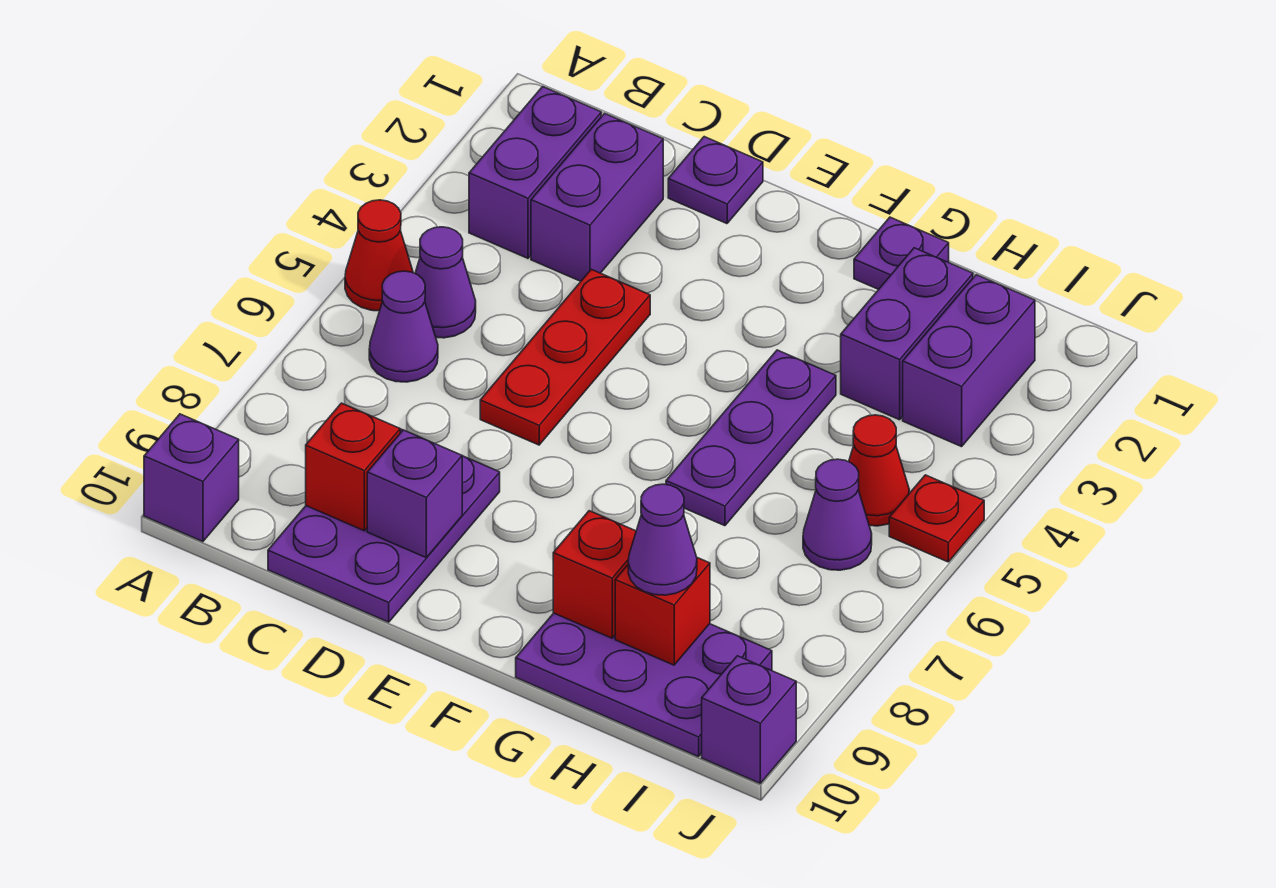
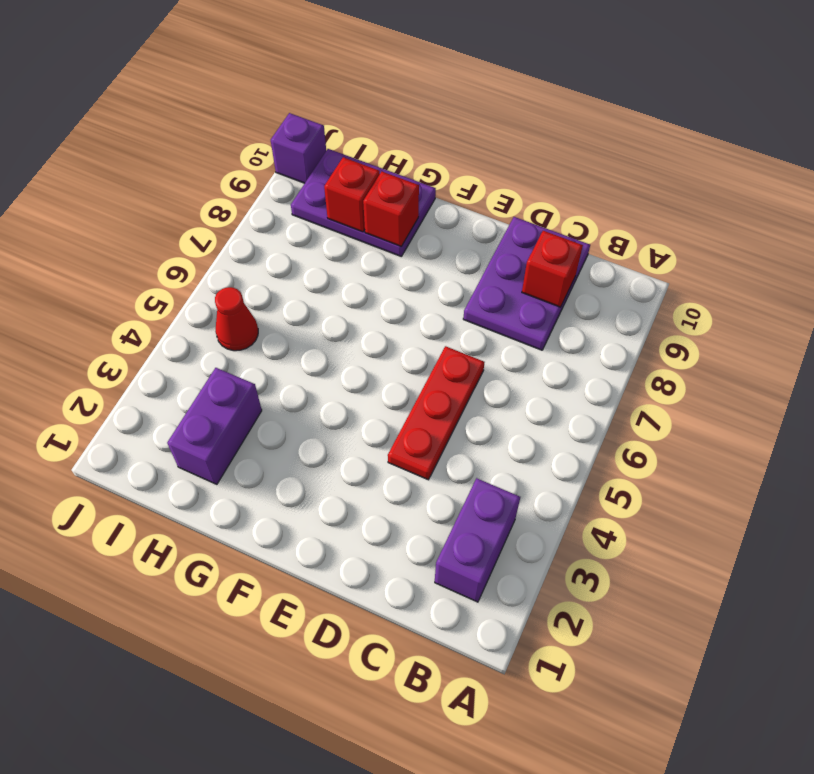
none -> red cone A5 level 1
none -> purple brick A10 level 1
none -> purple cone B5 level 1

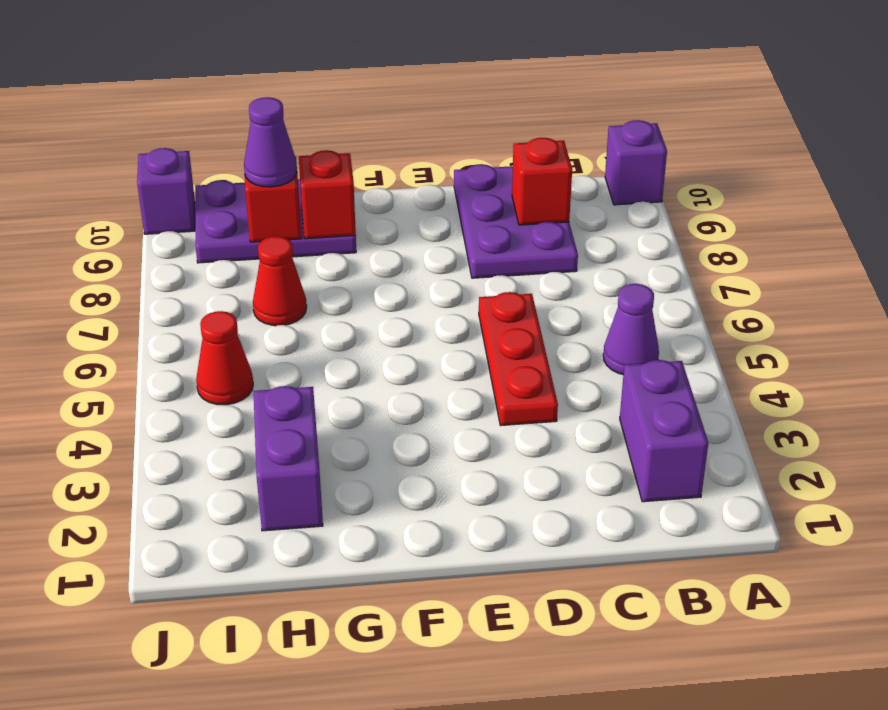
red cone H7 level 1 -> red cone A5 level 1
none -> purple cone B6 level 1
none -> purple brick C2:C3 level 1
none -> purple plate D1 level 1

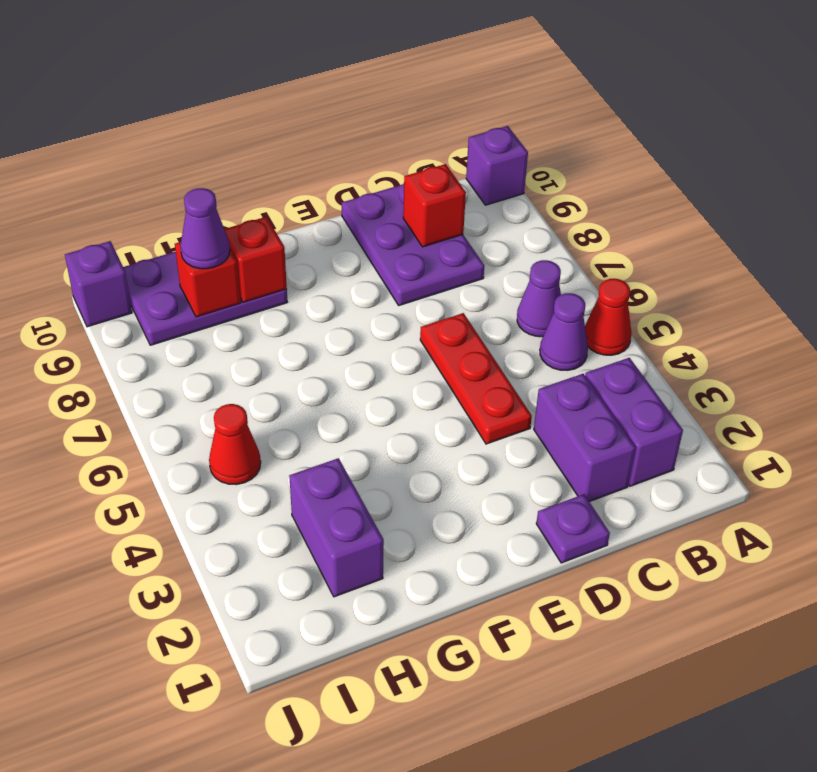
none -> purple plate G1 level 1
none -> purple plate G4:G6 level 1
none -> purple brick I2:I3 level 1

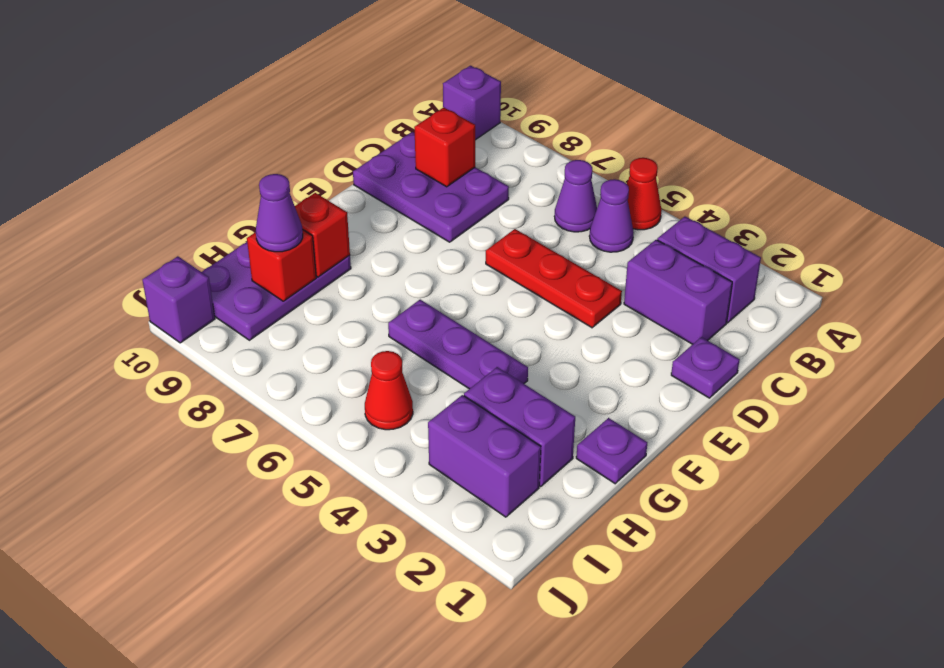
none -> purple cone I6 level 1
none -> red plate J5 level 1
none -> purple brick D9 level 2

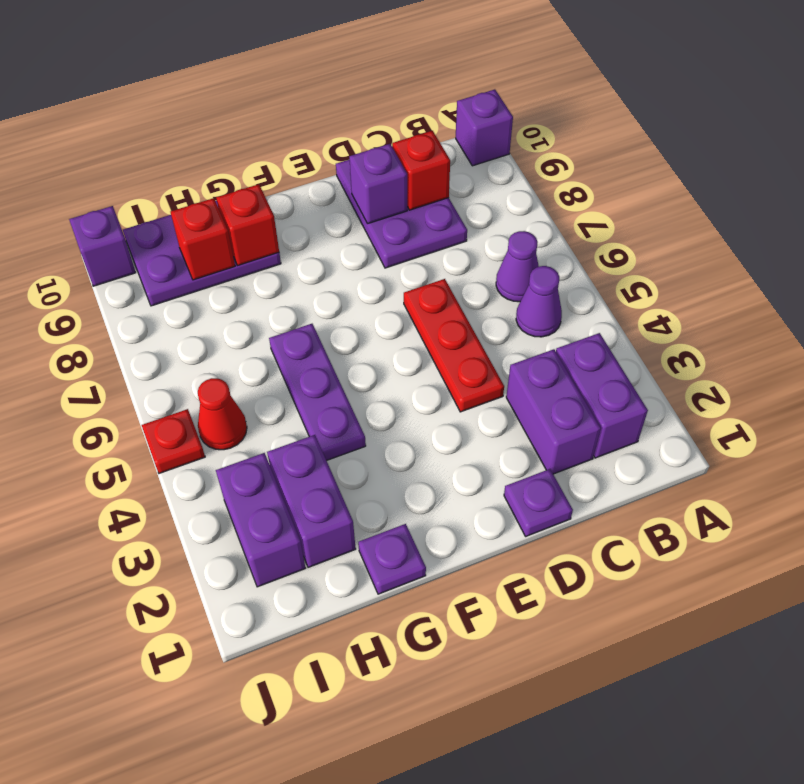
none -> red cone A5 level 1
none -> purple cone I6 level 1
none -> purple cone H9 level 3

